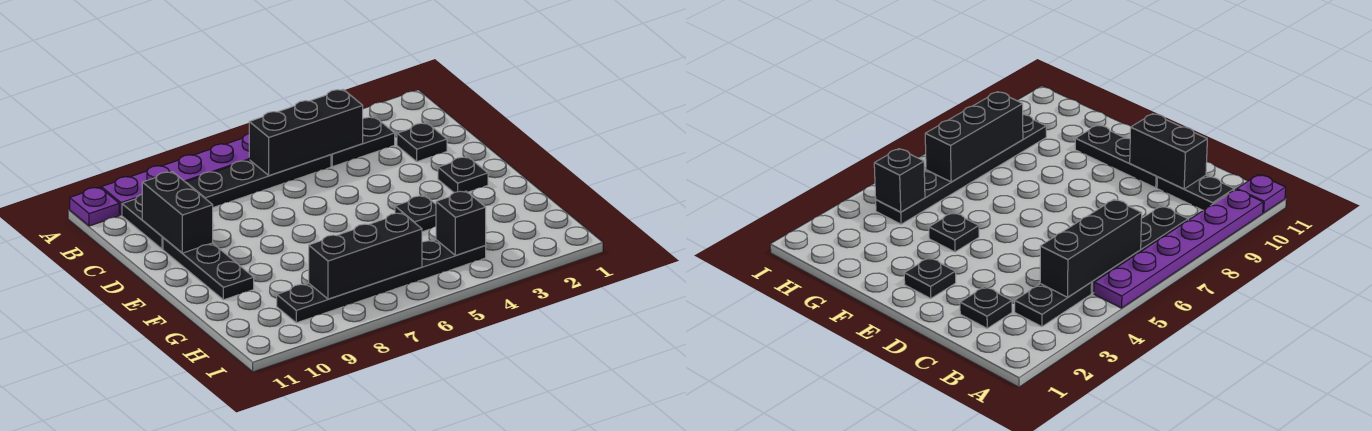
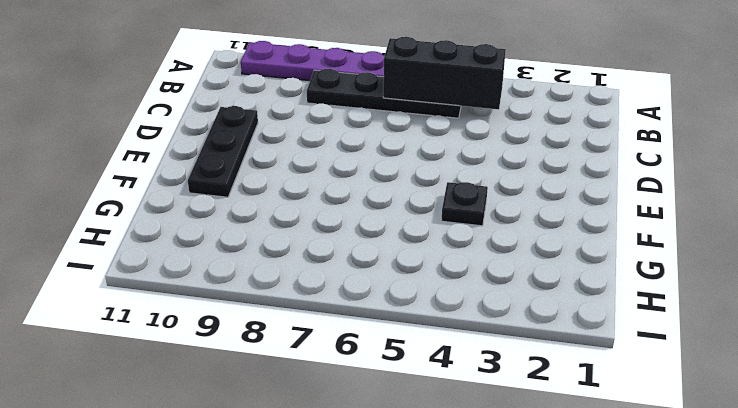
none -> purple plate A11 level 1
none -> black plate B3:B4 level 1
none -> black plate B10:C10 level 1

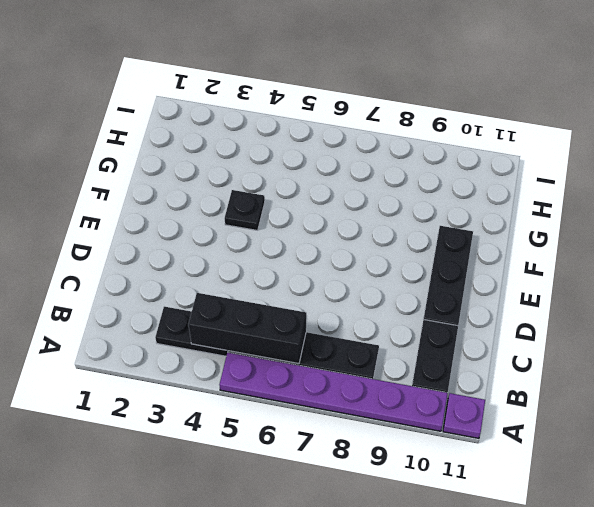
none -> black plate C2 level 1
none -> black plate E2 level 1
none -> black plate H4:H9 level 1

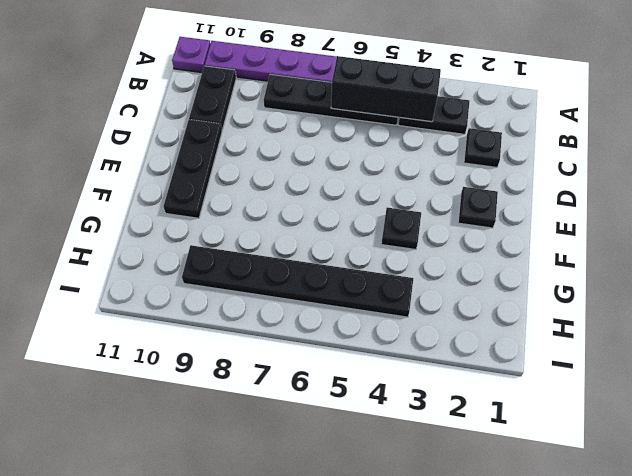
none -> black brick C10:D10 level 2
none -> black brick H4 level 2
none -> black brick H6:H8 level 2

